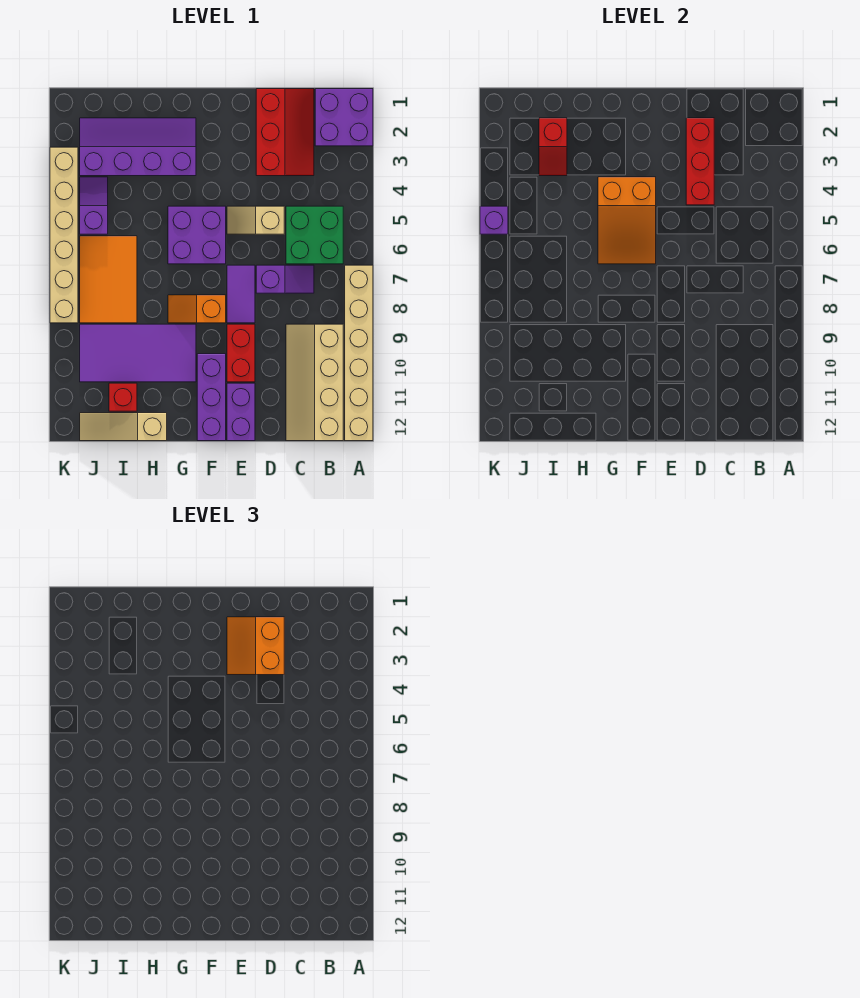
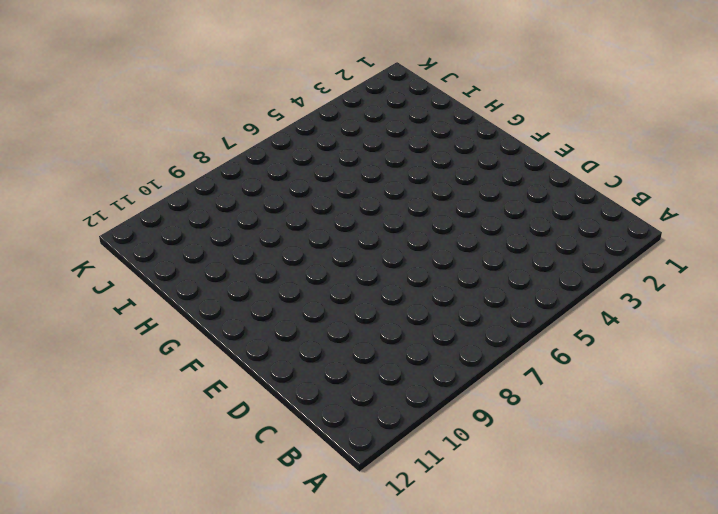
none -> purple brick A1:B2 level 1
none -> tan brick A7:A12 level 1
none -> green brick B5:C6 level 1

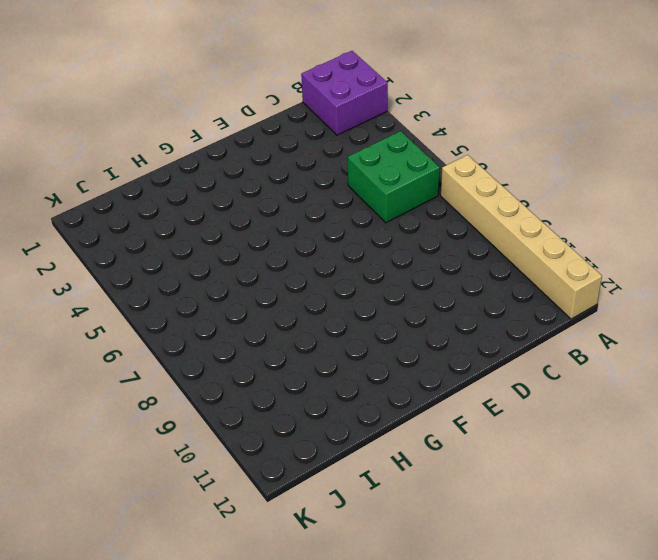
none -> tan slope B9:C12 level 1 top B
none -> red slope C1:D3 level 1 top D
none -> purple slope C7:D7 level 1 top D

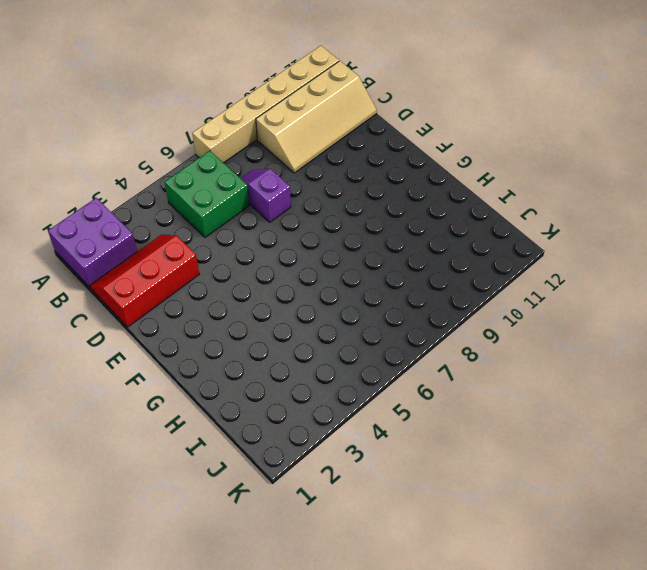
none -> tan slope D5:E5 level 1 top D
none -> purple tile E7:E8 level 1
none -> red brick E9:E10 level 1

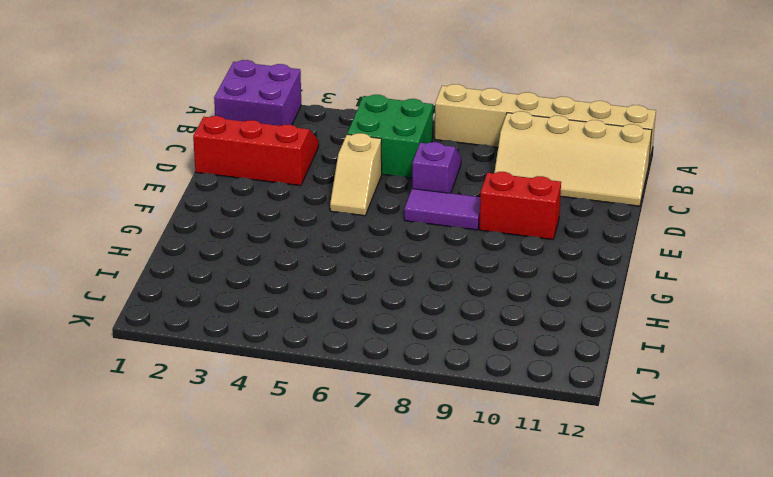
none -> purple brick E11:E12 level 1
none -> purple brick F5:G6 level 1
none -> orange slope F8:G8 level 1 top F

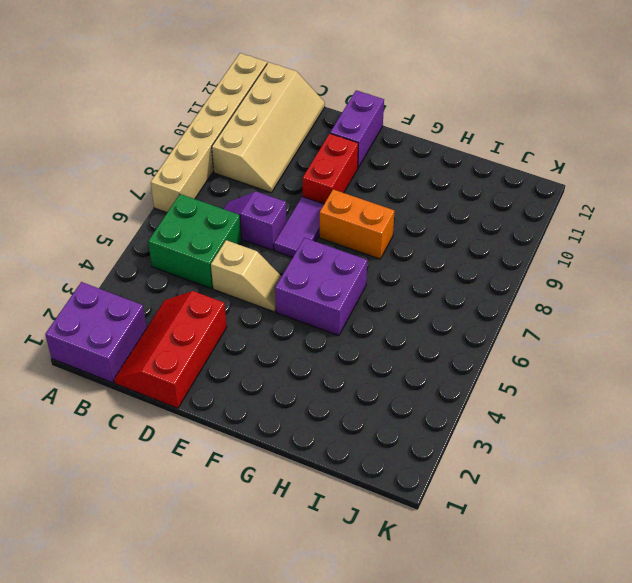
orange brick F8:G8 level 1 -> orange slope F8:G8 level 1 top F
none -> purple brick F10:F12 level 1
none -> purple slope G2:J3 level 1 top 3
none -> purple tile G9:J10 level 1

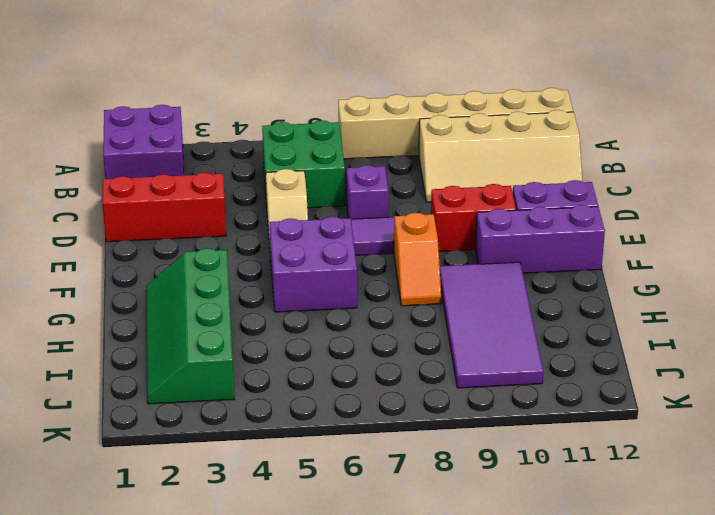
green slope G2:J3 level 1 top 3 -> purple slope G2:J3 level 1 top 3
none -> tan slope H12:J12 level 1 top H
none -> orange tile I6:J8 level 1
none -> red brick I11 level 1

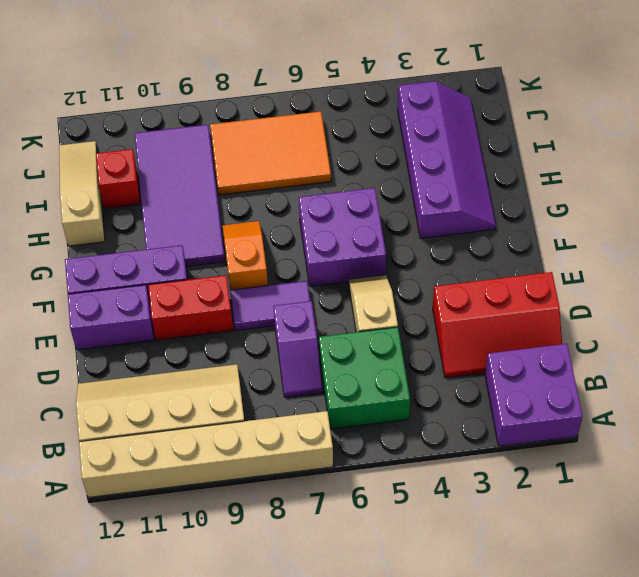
none -> purple slope J4:J5 level 1 top 5
none -> tan brick K3:K8 level 1
none -> red brick D2:D4 level 2

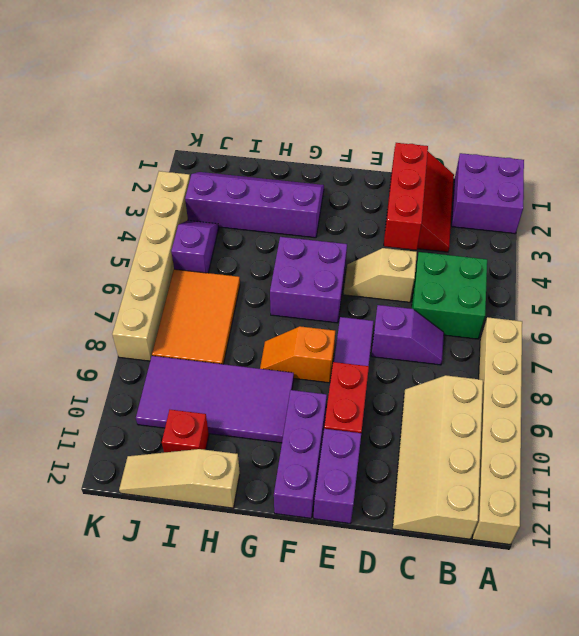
none -> orange slope F4:G6 level 2 top 4
none -> red slope I2:I3 level 2 top 2
none -> purple brick K5 level 2

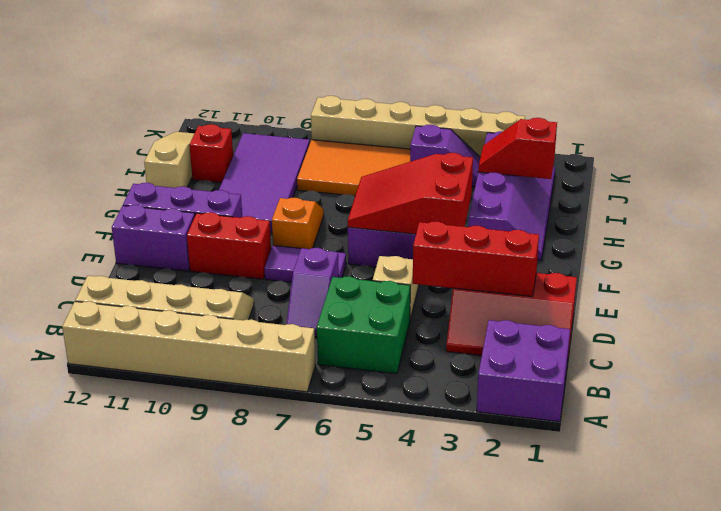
red slope F4:G6 level 2 top 4 -> orange slope F4:G6 level 2 top 4
none -> purple brick K5 level 2
none -> orange slope D2:E3 level 3 top D

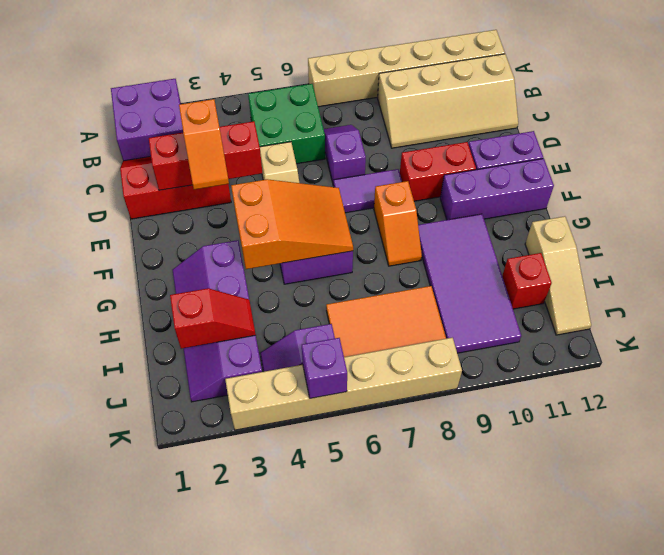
orange slope D3:E3 level 3 top D -> orange slope D2:E3 level 3 top D

